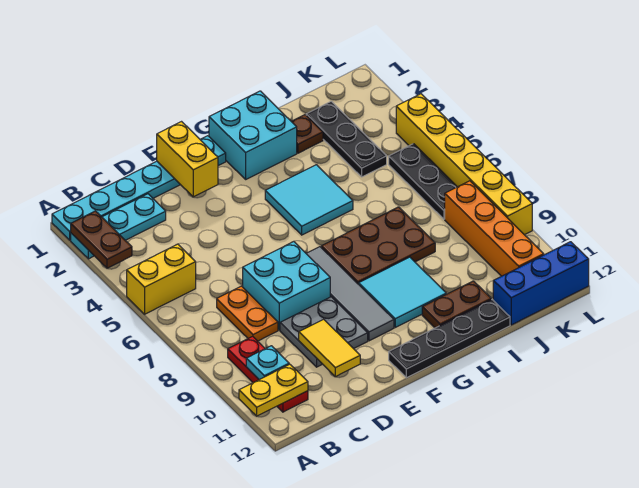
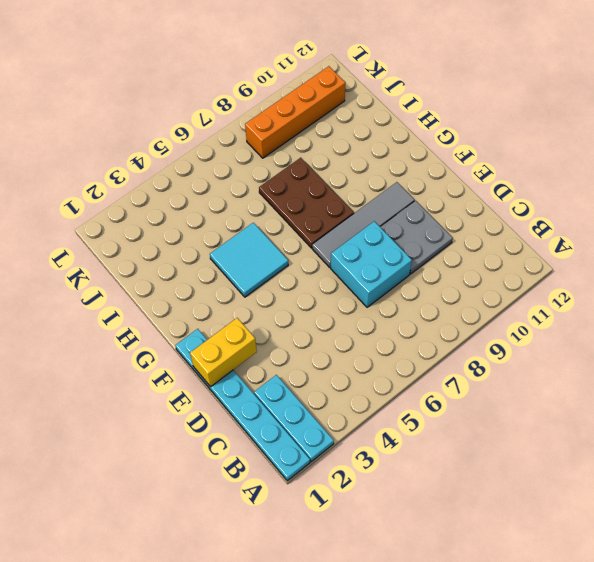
none -> yellow brick A5:B5 level 1
none -> red plate B9:B11 level 1
none -> orange plate C7:C8 level 1

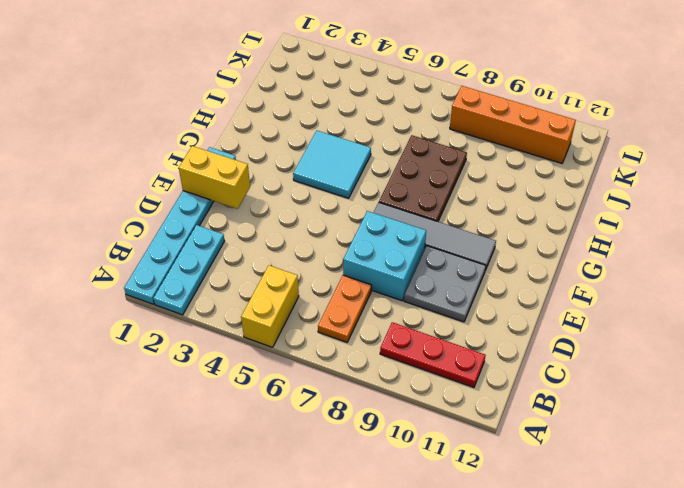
orange plate B7:C7 level 1 -> orange plate C7:C8 level 1
none -> black plate F12:I12 level 1
none -> cyan brick G1:H2 level 1
none -> cyan tile G9:H10 level 1

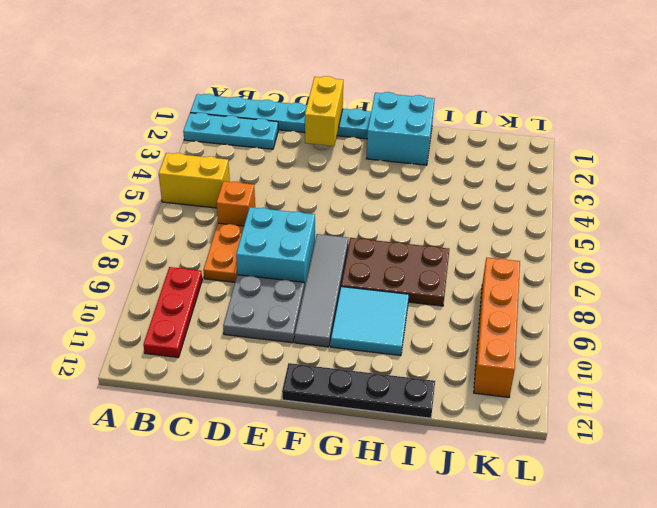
orange brick C6 level 1 -> none
none -> cyan tile G4:H5 level 1
none -> brown plate H11:I11 level 1
none -> brown plate I2 level 1

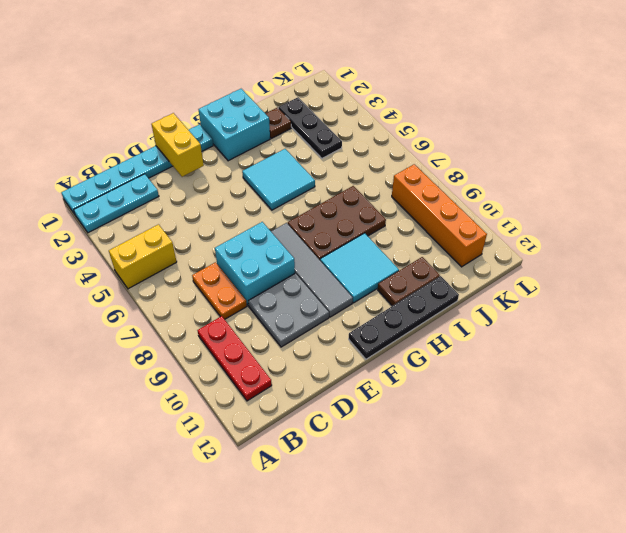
none -> blue brick J12:L12 level 1
none -> black plate K5:K7 level 1
none -> yellow brick L4:L9 level 1

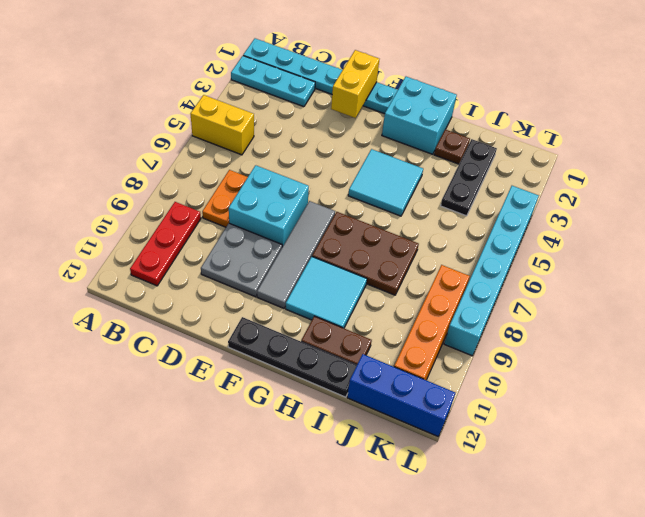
cyan brick L4:L9 level 1 -> yellow brick L4:L9 level 1
none -> black plate K5:K7 level 1
none -> brown plate A2:A3 level 2
none -> yellow plate A11:B11 level 2

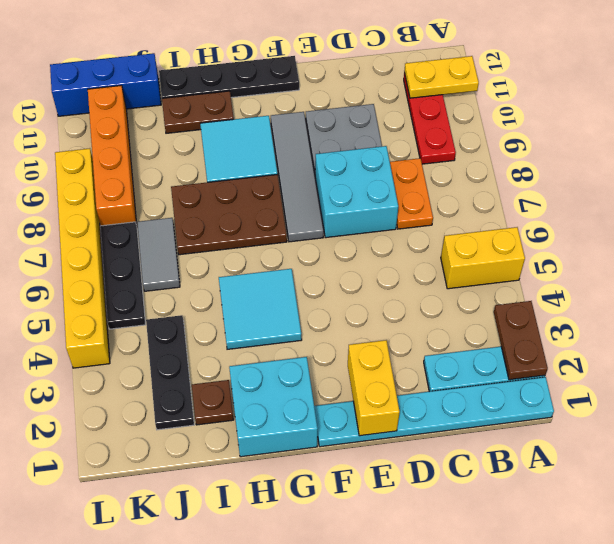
grey tile J6:J7 level 1 -> none
none -> cyan plate B10 level 2
none -> yellow tile D10:D11 level 2

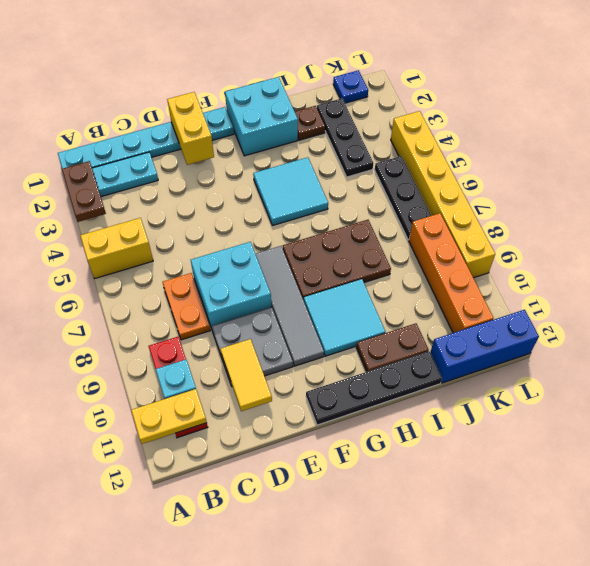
blue plate K1 level 1 -> none

